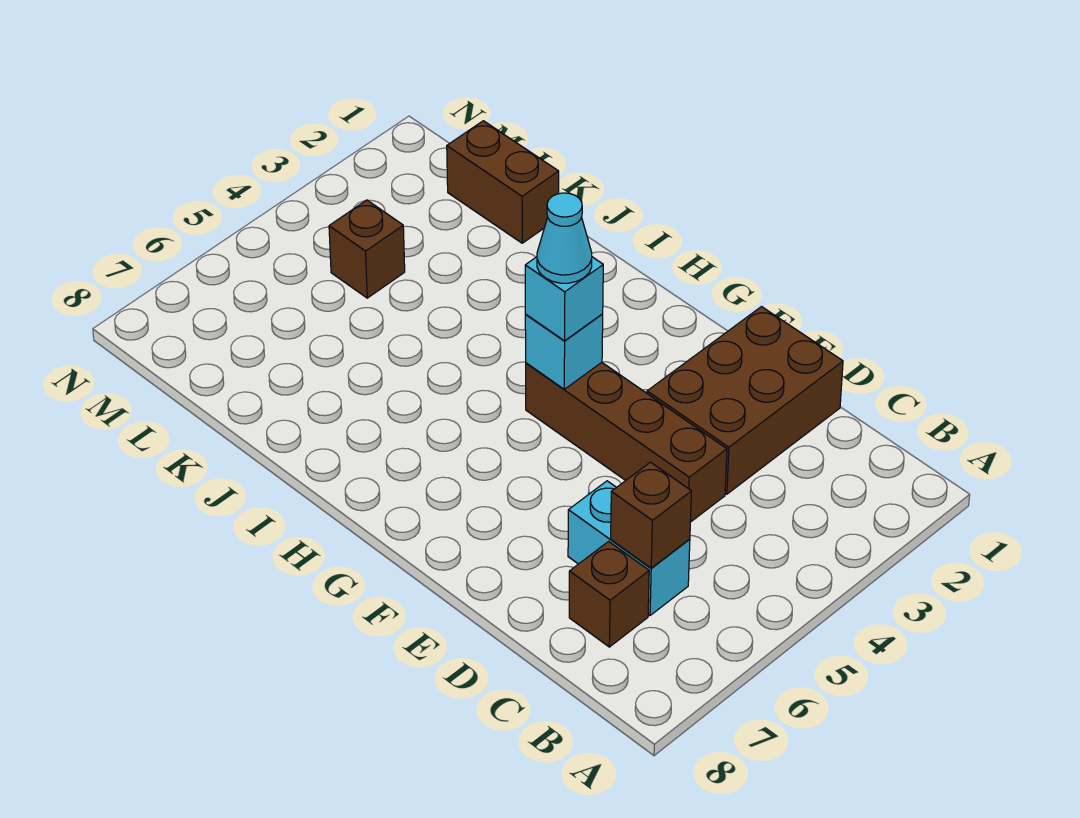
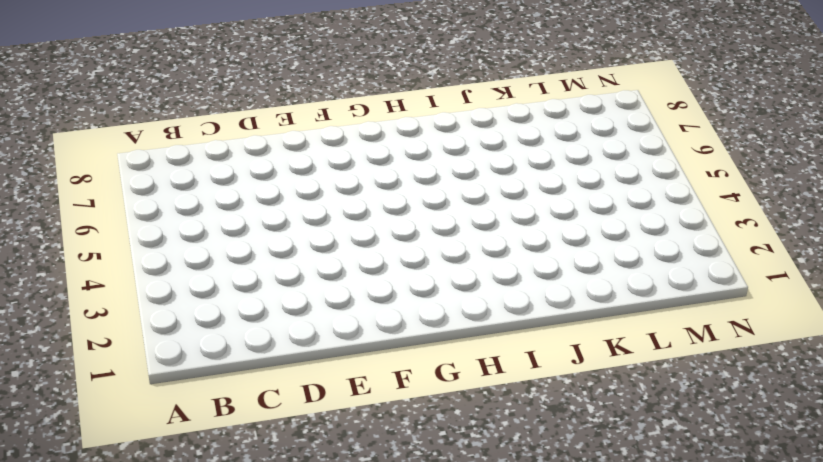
none -> cyan brick C6:D6 level 1
none -> brown brick C7 level 1

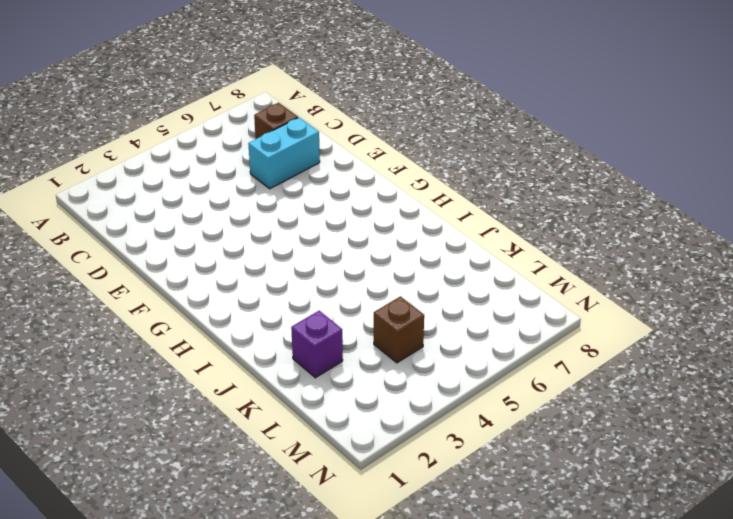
cyan brick D6:D7 level 1 -> cyan brick C6:D6 level 1
purple brick K2 level 1 -> none
none -> brown brick D1:E3 level 1
none -> brown brick D4:G4 level 1

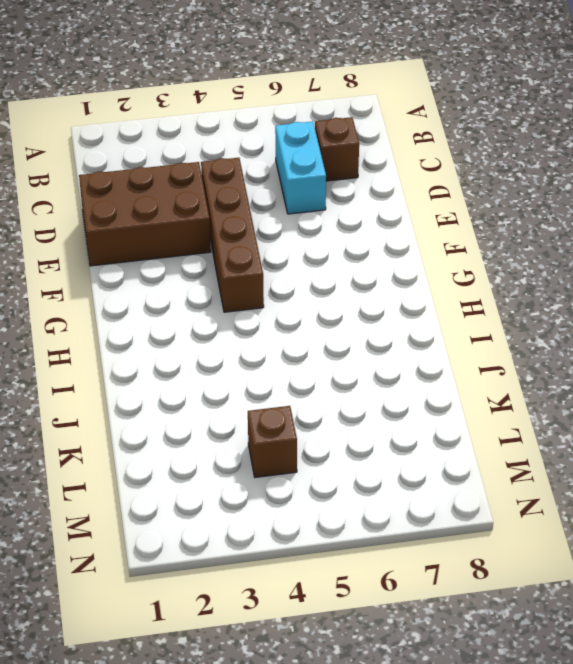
none -> brown brick K1:L1 level 1
none -> brown brick C6 level 2

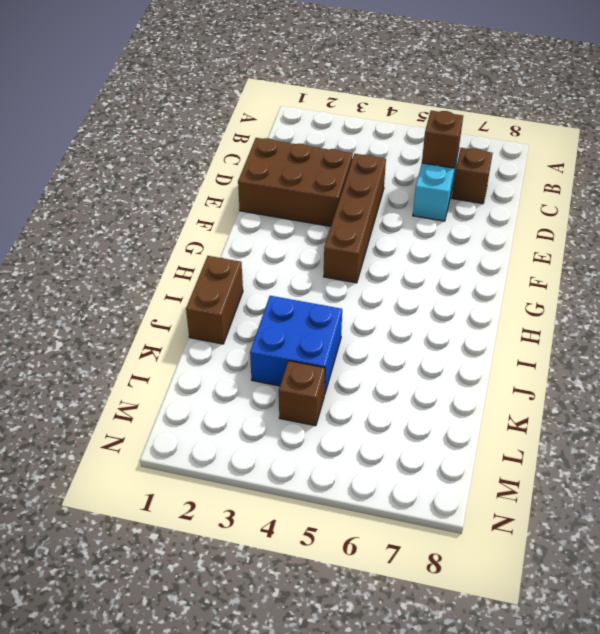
brown brick I1:J1 level 1 -> brown brick K1:L1 level 1
blue brick J3:K4 level 1 -> none
none -> cyan brick G4 level 2
none -> cyan brick G4 level 3

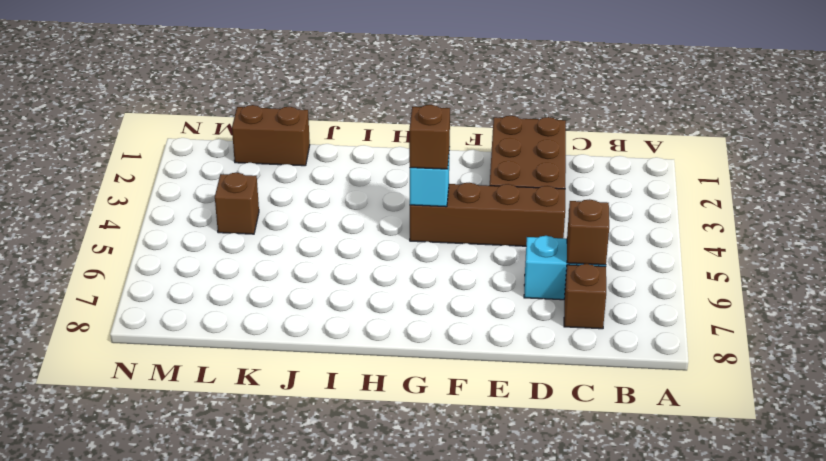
brown brick G4 level 3 -> cyan brick G4 level 3
none -> cyan cone G4 level 4

